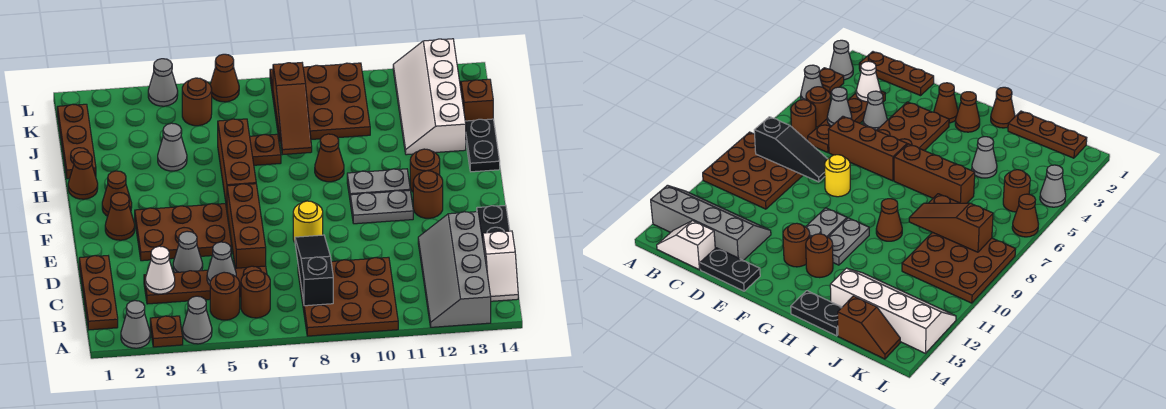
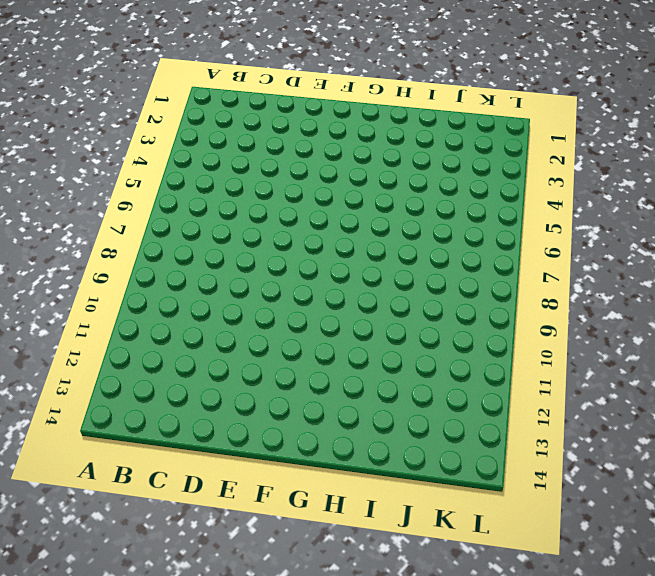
none -> grey cone A2 level 1
none -> brown plate A3 level 1
none -> grey cone A4 level 1
none -> brown plate A8:C10 level 1

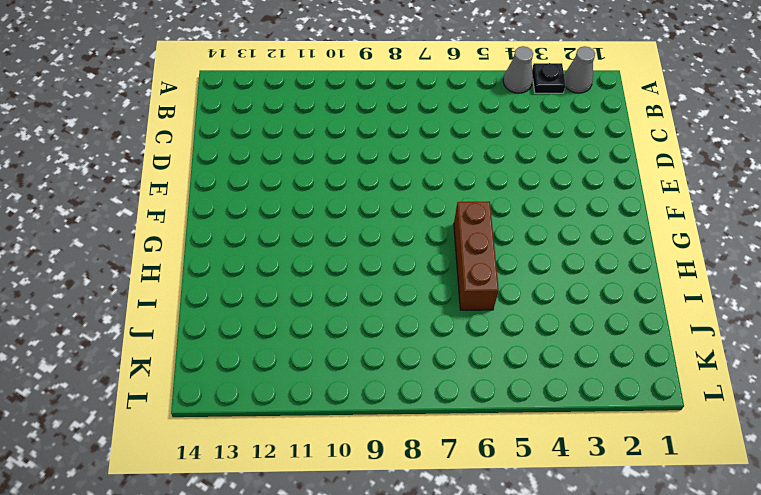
black plate A3 level 1 -> brown plate A3 level 1
none -> brown plate A8:C10 level 1
none -> grey slope A12:D13 level 1 top 13
none -> brown plate B1:D1 level 1
none -> brown round brick B5 level 1

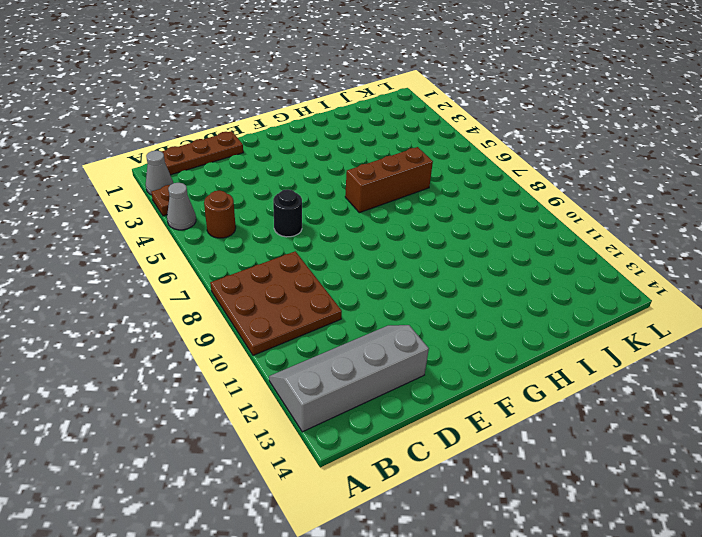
black round brick D6 level 1 -> brown brick D6:F6 level 1
none -> brown round brick B6 level 1
none -> white slope B14:C14 level 1 top C
none -> brown plate C3:C6 level 1
none -> grey cone D4 level 1

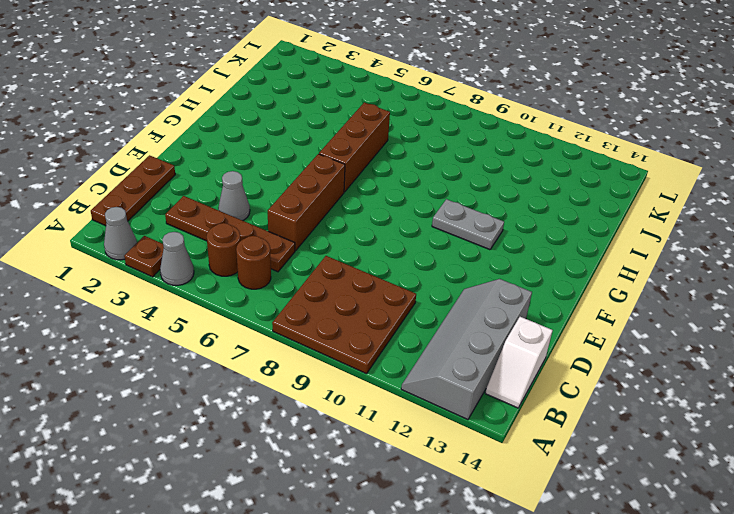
none -> black plate D14:E14 level 1
none -> brown plate E3:F5 level 1
none -> yellow round brick E8 level 1
none -> brown cone F2 level 1

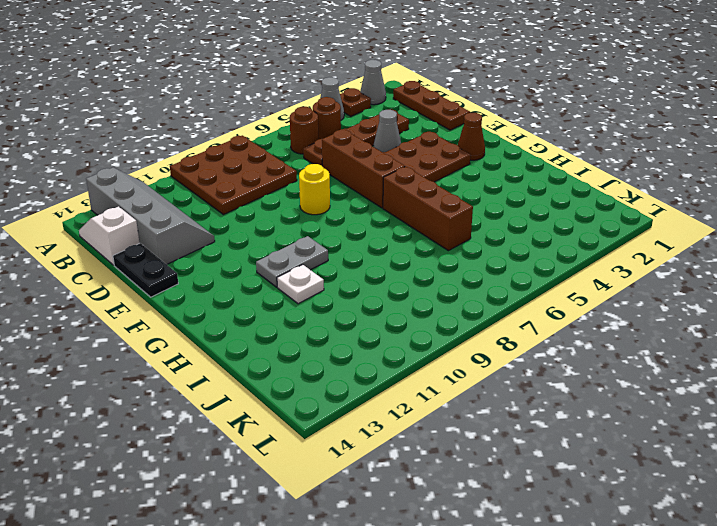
white plate H11 level 1 -> none
none -> grey plate F10:F11 level 1
none -> brown round brick F12 level 1
none -> brown cone G2 level 1
none -> brown round brick G12 level 1

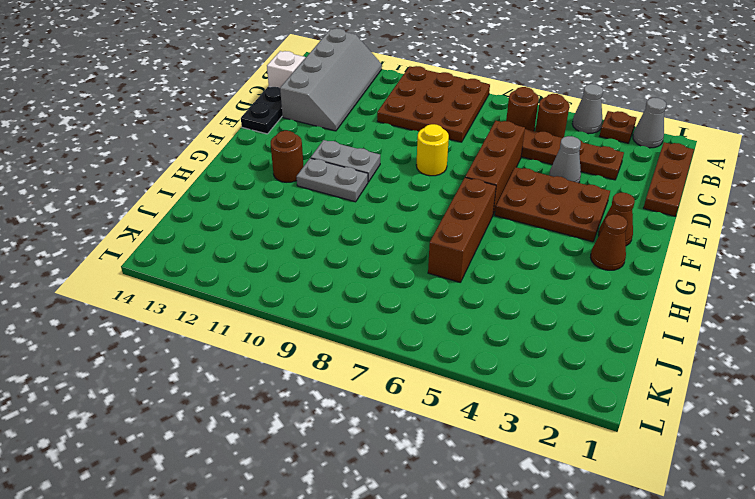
none -> brown round brick F12 level 1
none -> brown cone H1 level 1
none -> brown cone H9 level 1
none -> black plate H14:I14 level 1

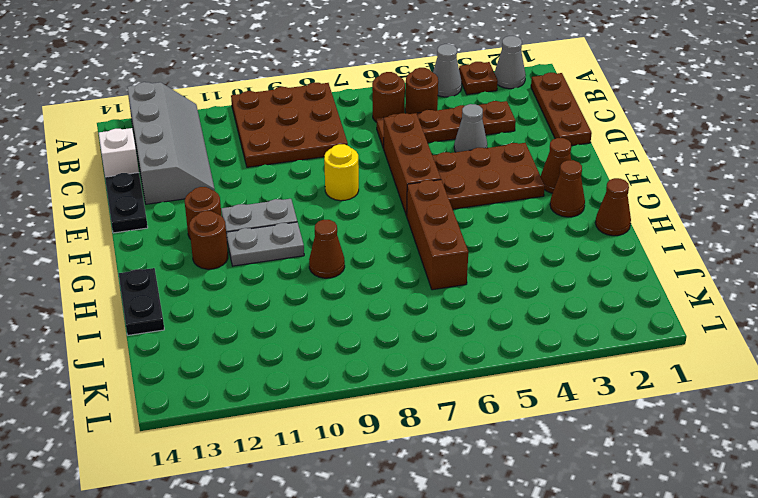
none -> brown plate I1:K1 level 1
none -> grey cone I4 level 1
none -> brown plate I7 level 1
none -> white slope I12:L13 level 1 top 13

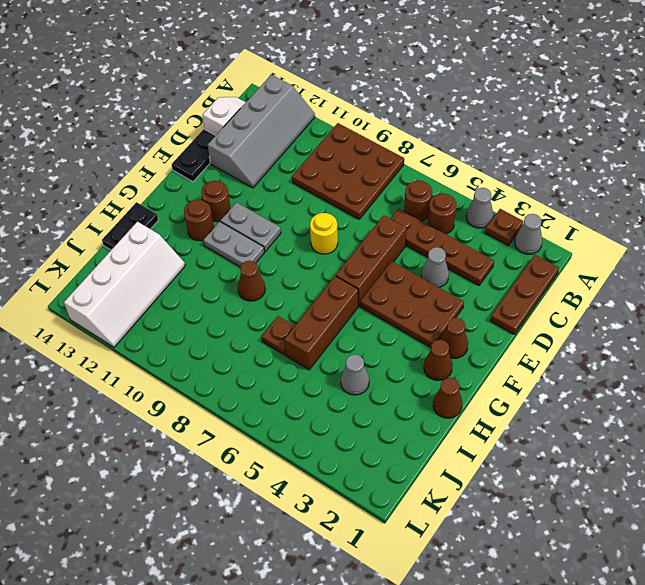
none -> brown plate I1:K1 level 1
none -> brown plate J8:L10 level 1
none -> brown slope J14:K14 level 1 top J
none -> brown round brick K5 level 1

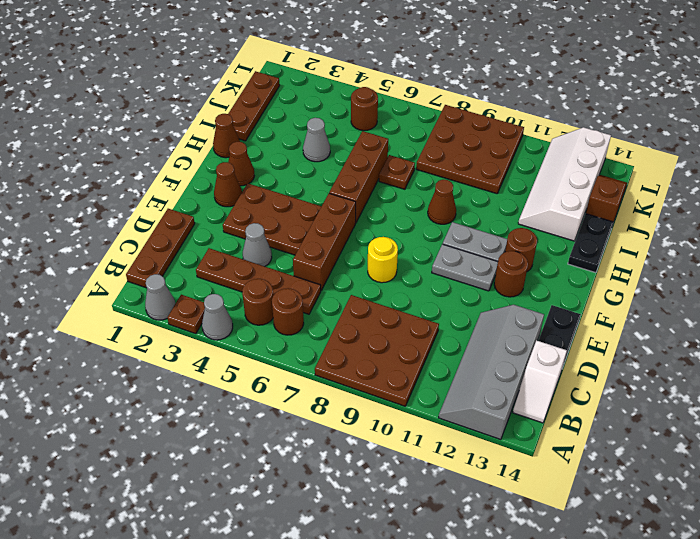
none -> grey cone L4 level 1
none -> brown cone L6 level 1
none -> black slope B8:D8 level 2 top B
none -> white cone C3 level 2

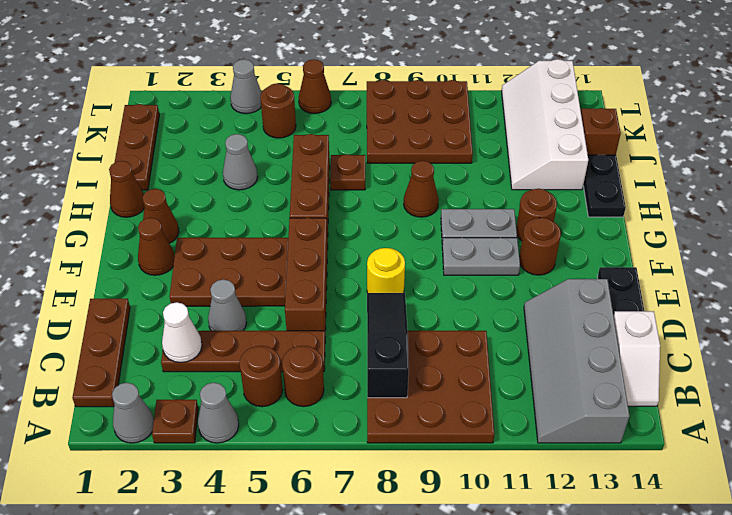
none -> grey cone C5 level 2
none -> brown slope I8:K8 level 2 top K

